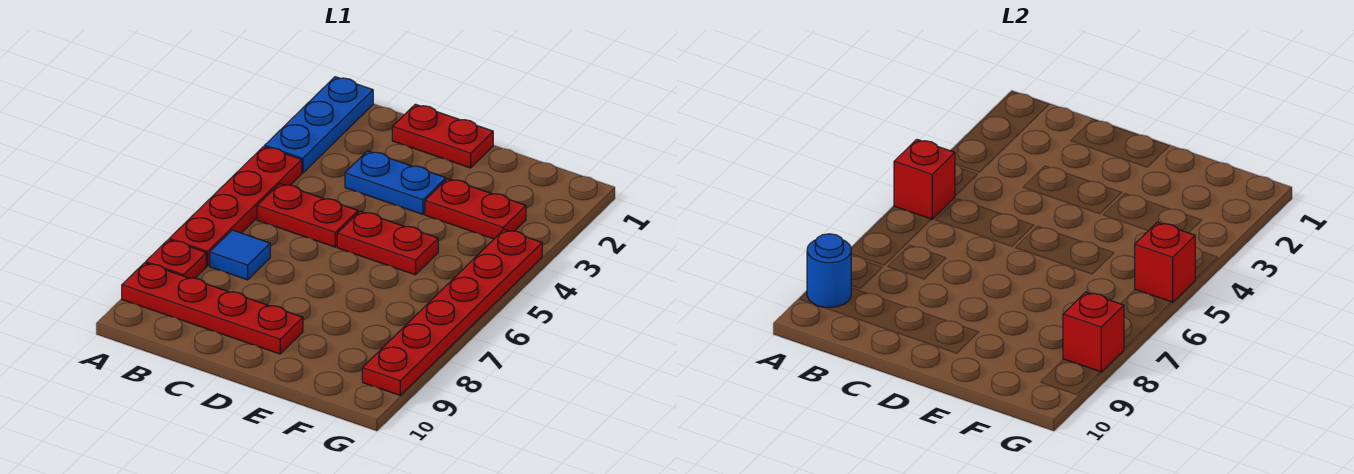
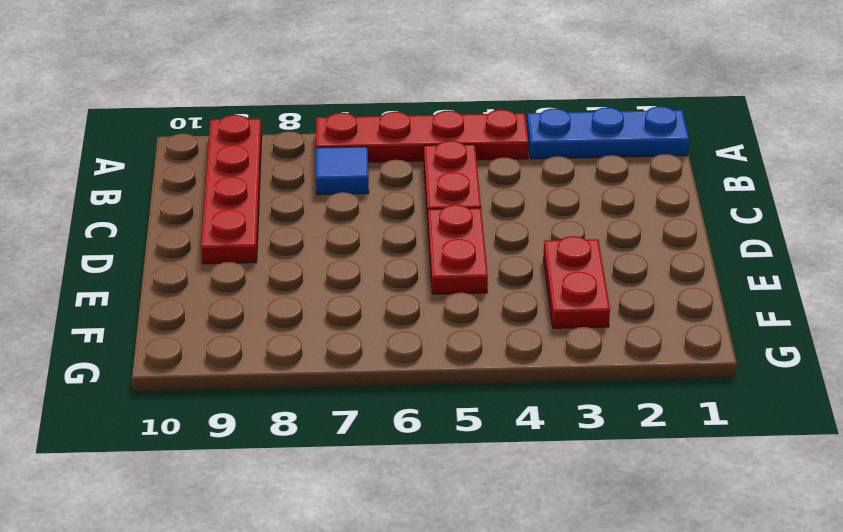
none -> red plate A8 level 1
none -> red plate C1:D1 level 1
none -> blue plate C3:D3 level 1

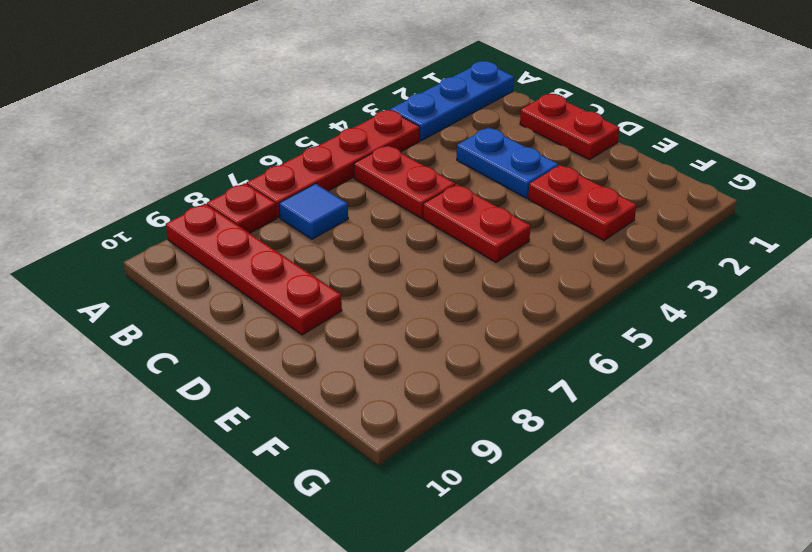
none -> red plate G4:G9 level 1
none -> red brick A5 level 2
none -> blue round brick A9 level 2

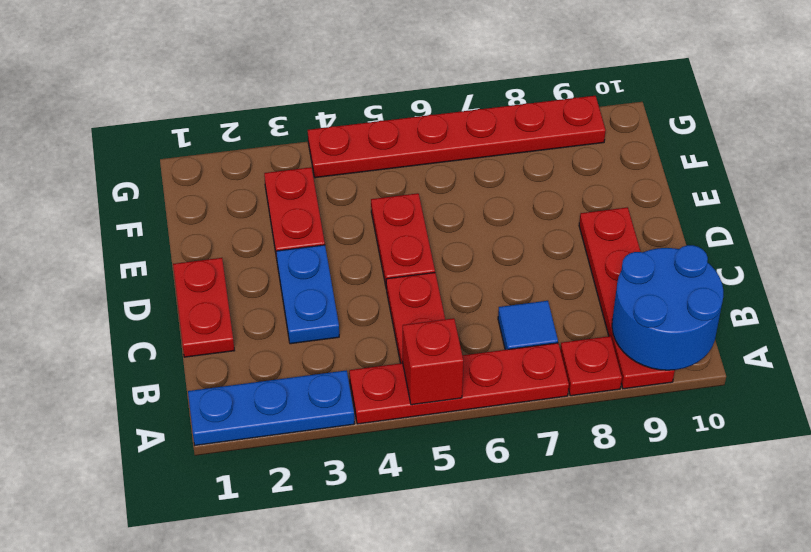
blue round brick A9:B10 level 2 -> blue round brick A9 level 2
none -> red brick G5 level 2
none -> red brick G8 level 2

